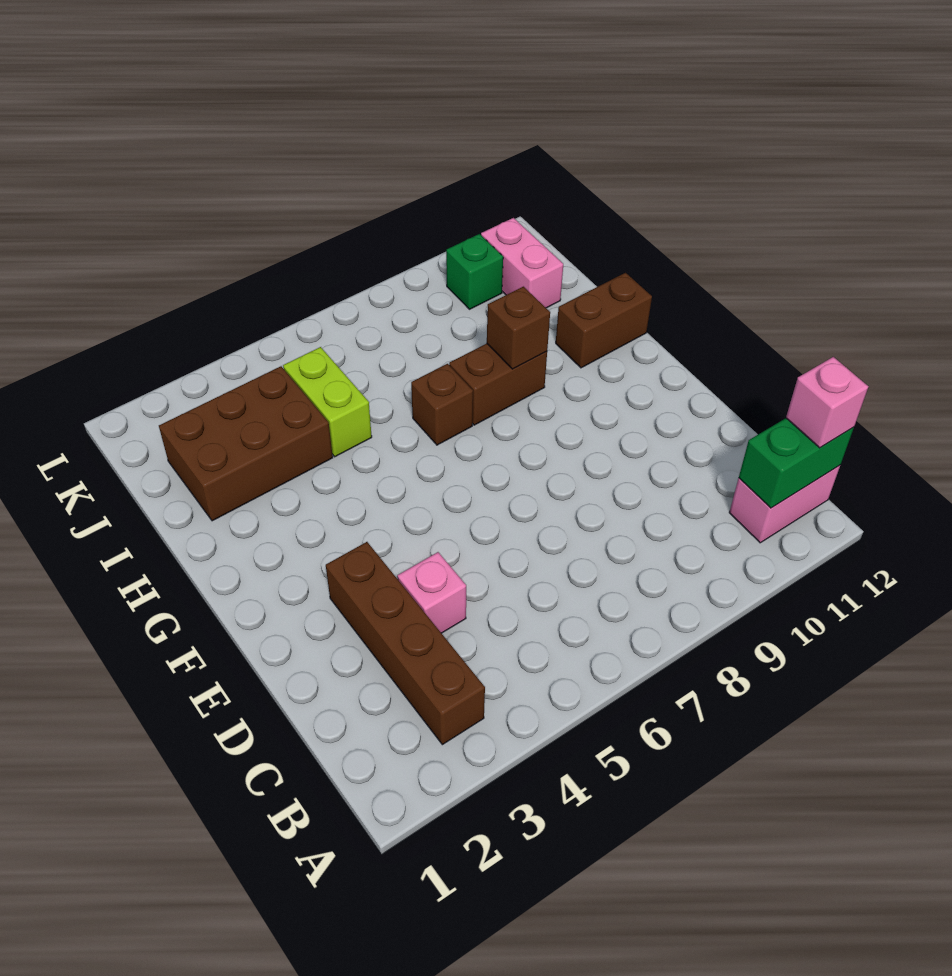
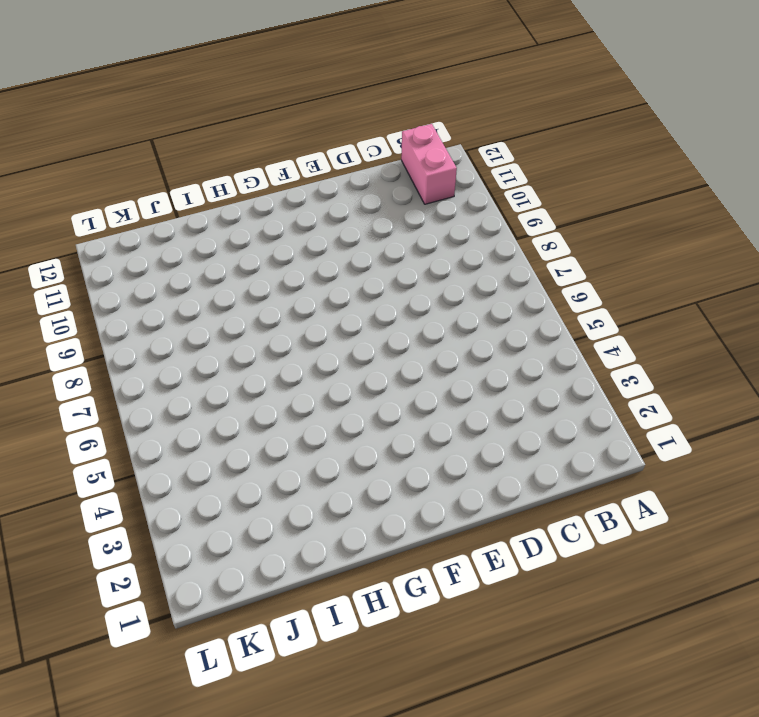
none -> brown brick B3:E3 level 1
none -> pink brick D4 level 1
none -> brown brick H7 level 1

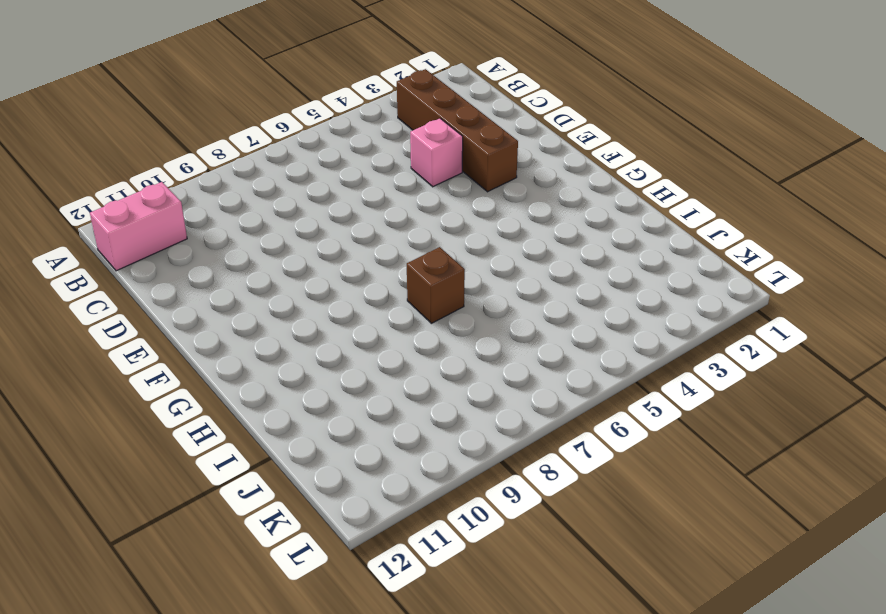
none -> brown brick H8:H9 level 1
none -> brown brick H11:H12 level 1
none -> brown brick I2:J4 level 1

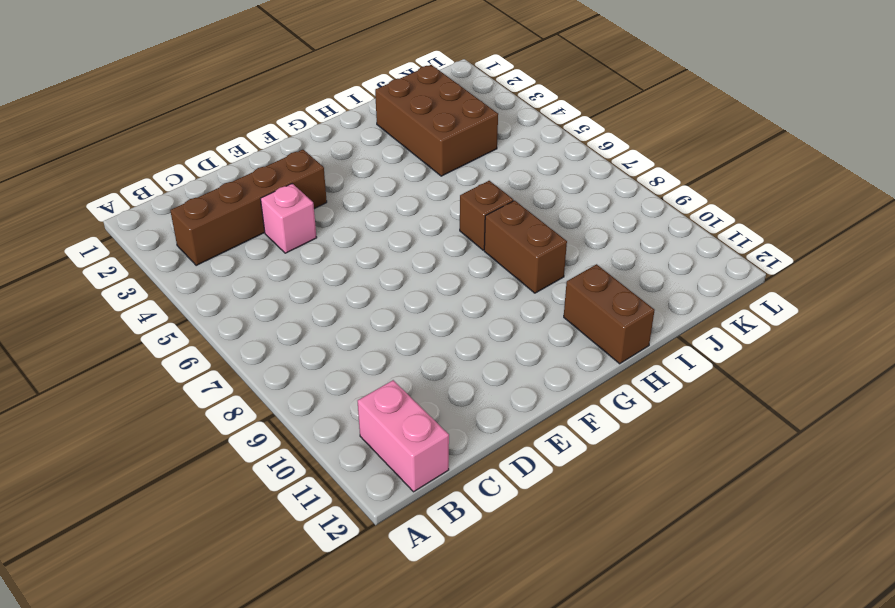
none -> lime brick I5:J5 level 1
none -> pink brick J11:K11 level 1
none -> green brick K10 level 1

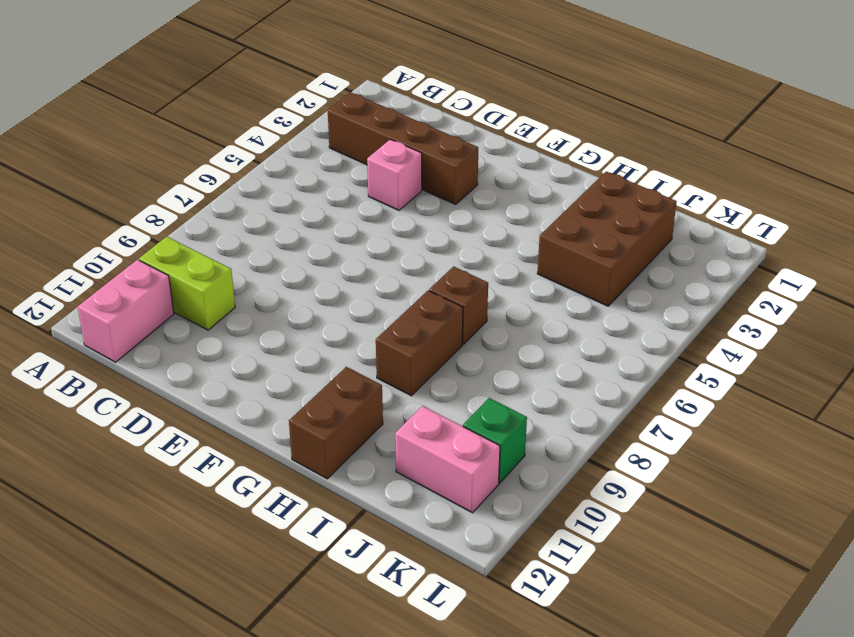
lime brick B10:C10 level 1 -> lime brick I5:J5 level 1
none -> green brick B11:B12 level 2
none -> brown brick H9 level 2
none -> pink brick B12 level 3

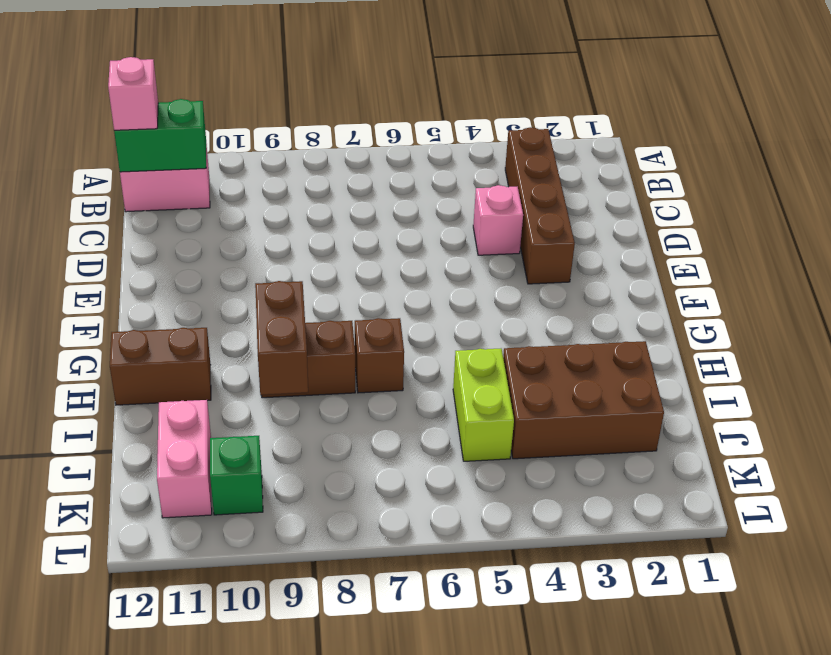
brown brick H9:I9 level 2 -> brown brick H9 level 2

